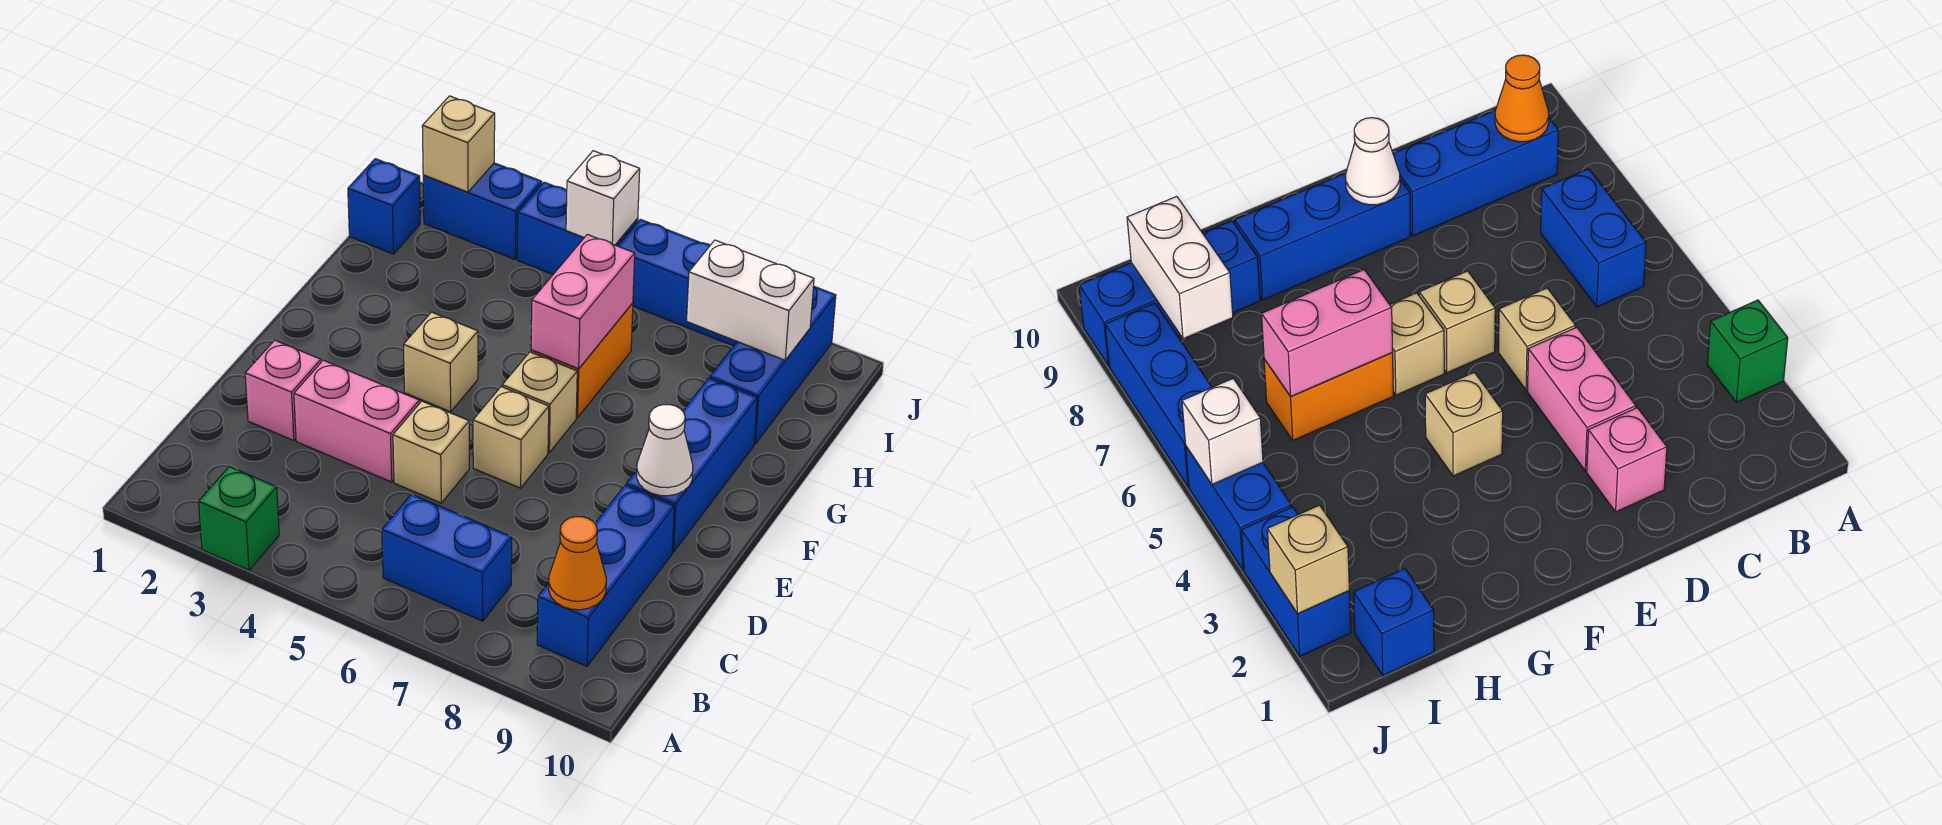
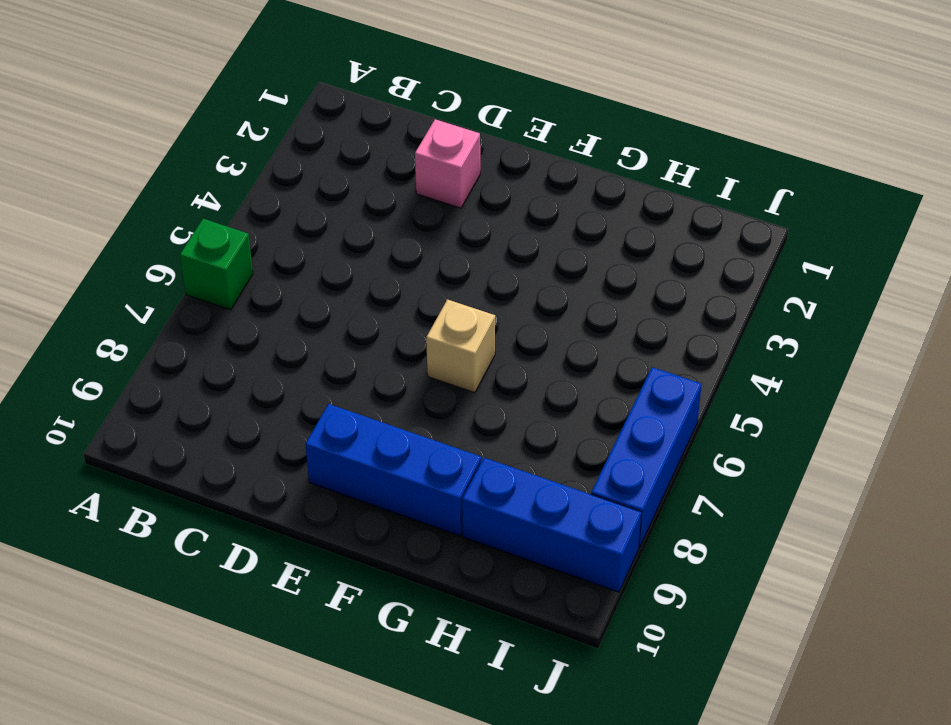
green brick A6 level 1 -> green brick A3 level 1
none -> blue brick B6:B7 level 1
none -> blue brick B9:D9 level 1
none -> pink brick D3:D4 level 1

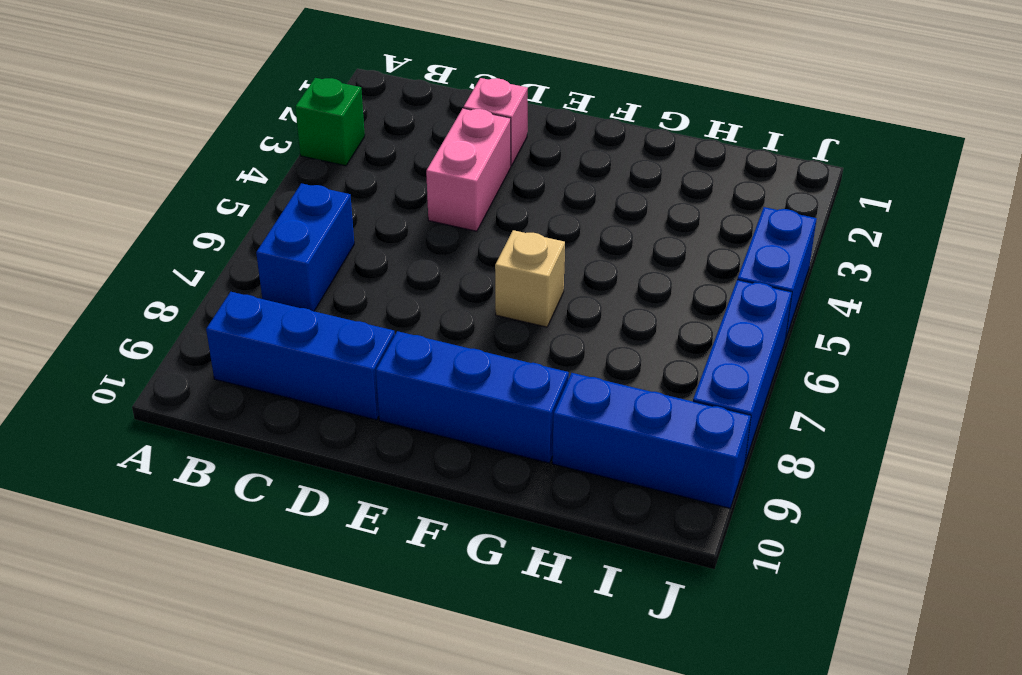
none -> tan brick D5 level 1
none -> tan brick E6 level 1
none -> tan brick F4 level 1

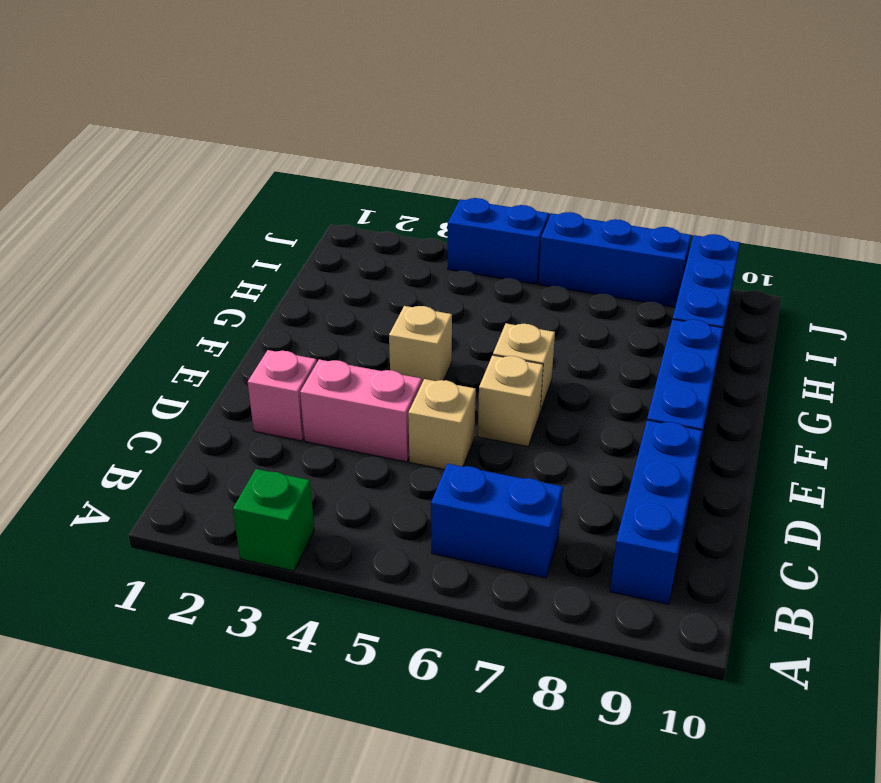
none -> orange brick G6:H6 level 1
none -> blue brick I1 level 1
none -> blue brick J2:J3 level 1

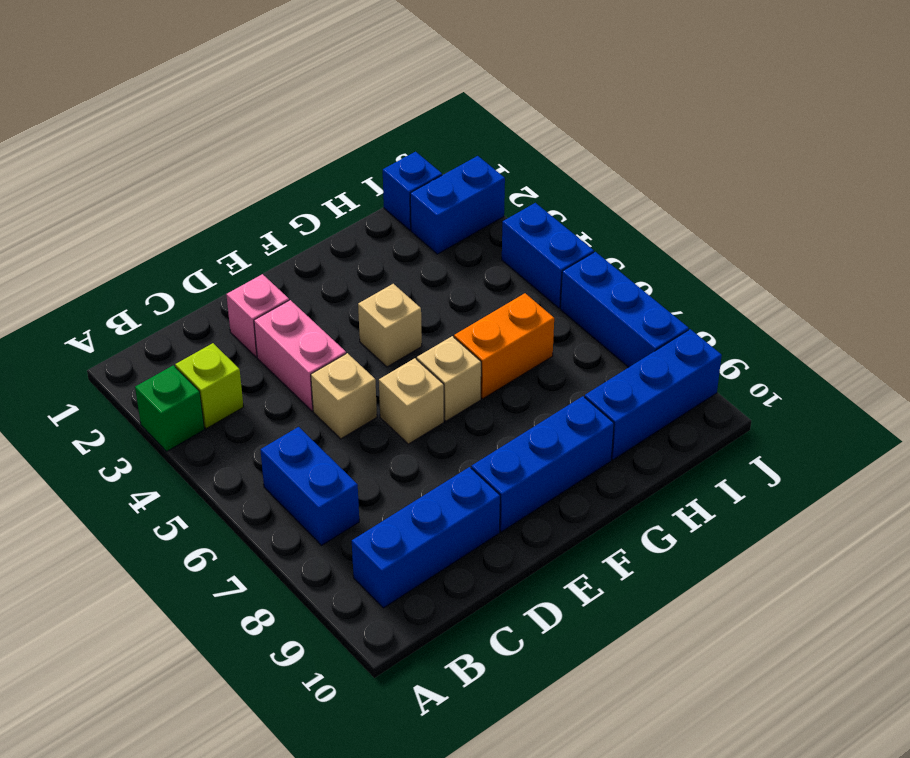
lime brick B3 level 1 -> none
blue brick I2:J2 level 1 -> blue brick J2:J3 level 1
none -> orange cone B9 level 2
none -> white cone E9 level 2
none -> pink brick G6:H6 level 2

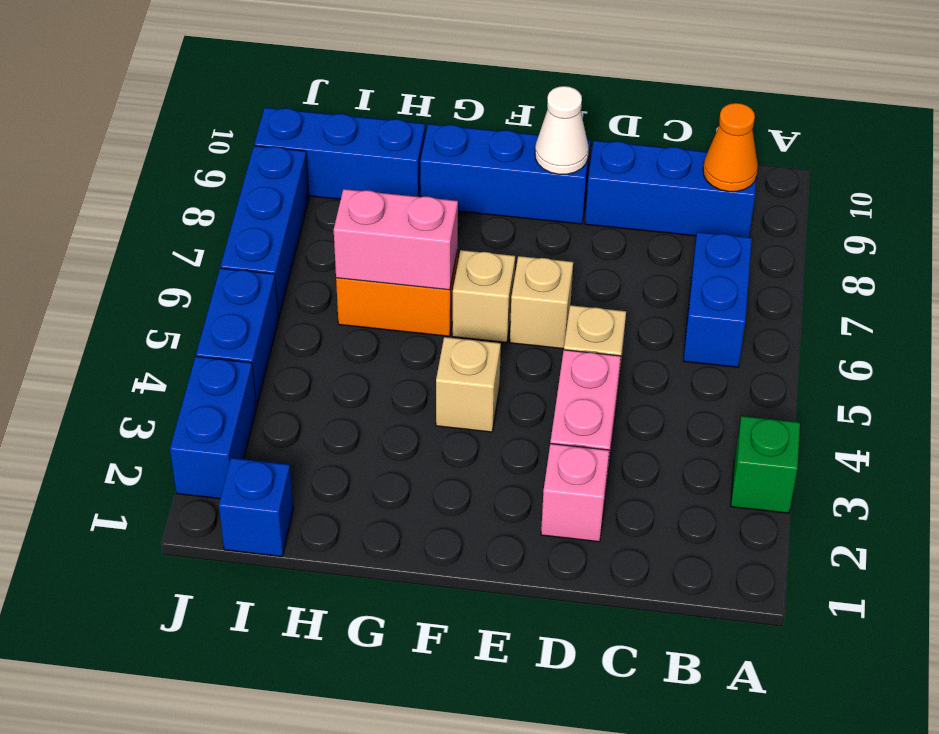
none -> white brick I8:I9 level 2
none -> tan brick J2 level 2
none -> white brick J5 level 2

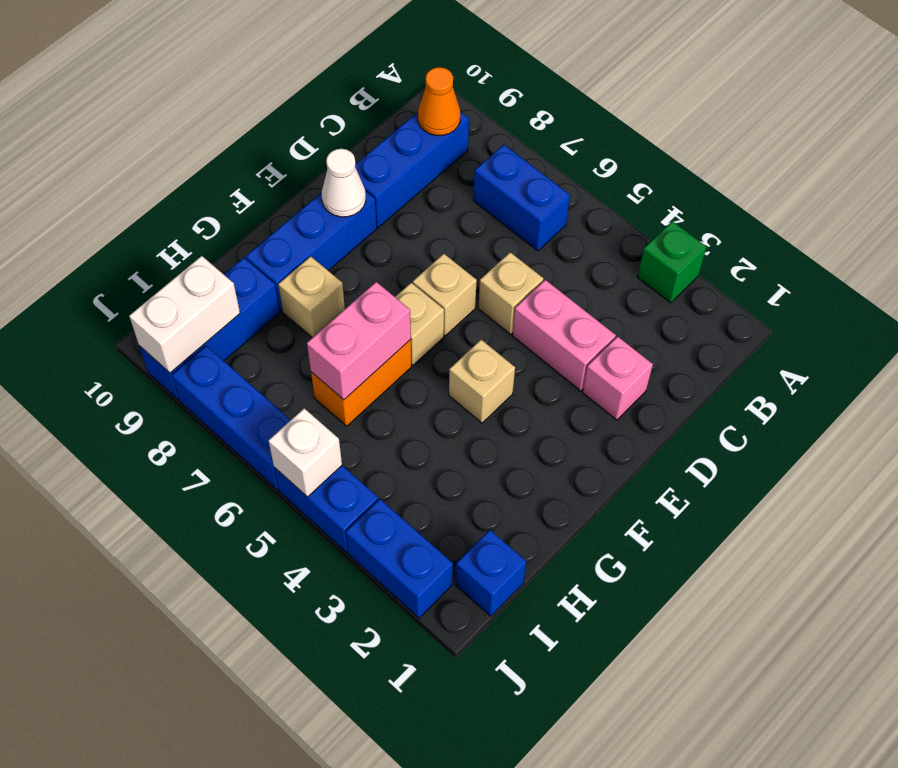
tan brick G8 level 1 -> tan brick J2 level 2
white brick I9:J9 level 2 -> white brick I8:I9 level 2

